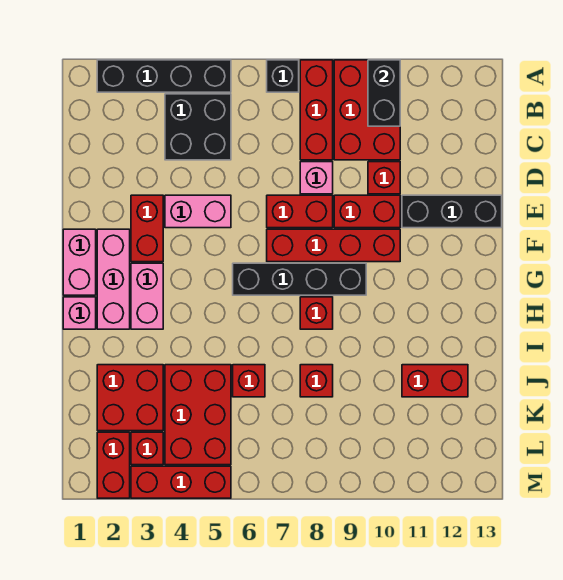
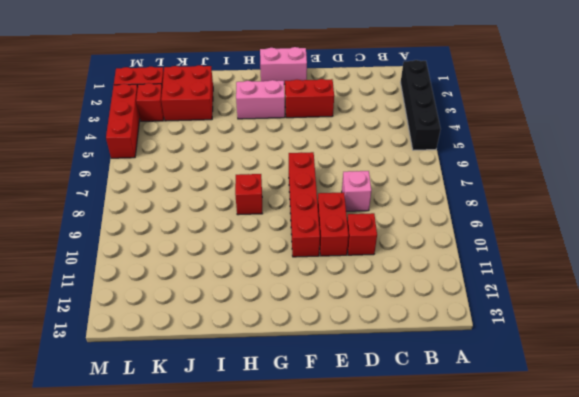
none -> black brick A7 level 1
none -> red brick A8:C8 level 1
none -> red brick A9:C10 level 1

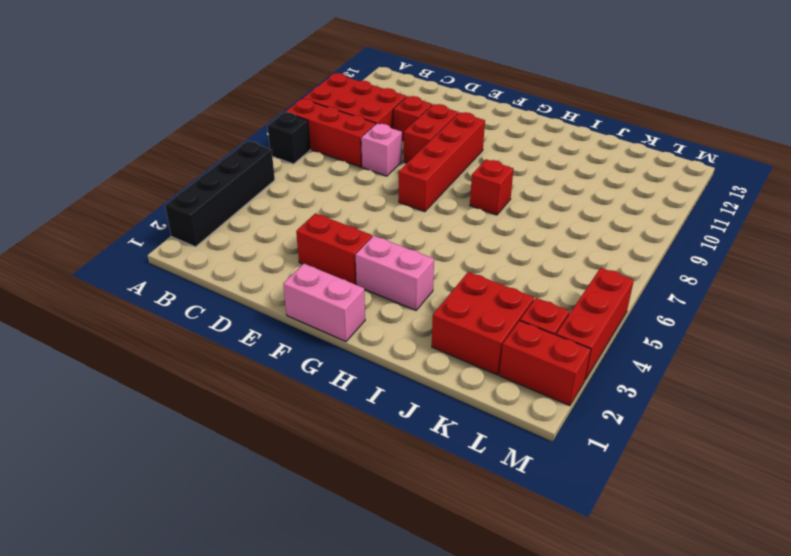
none -> black brick B4:C5 level 1
none -> pink brick E4:E5 level 1
none -> red brick E7:E8 level 1

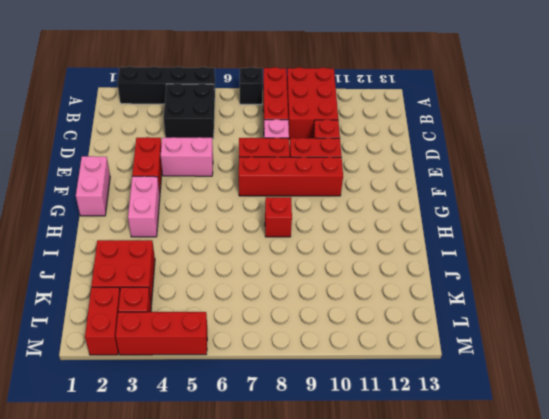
none -> black brick E11:E13 level 1
none -> pink brick F2:H2 level 1
none -> black brick G6:G9 level 1

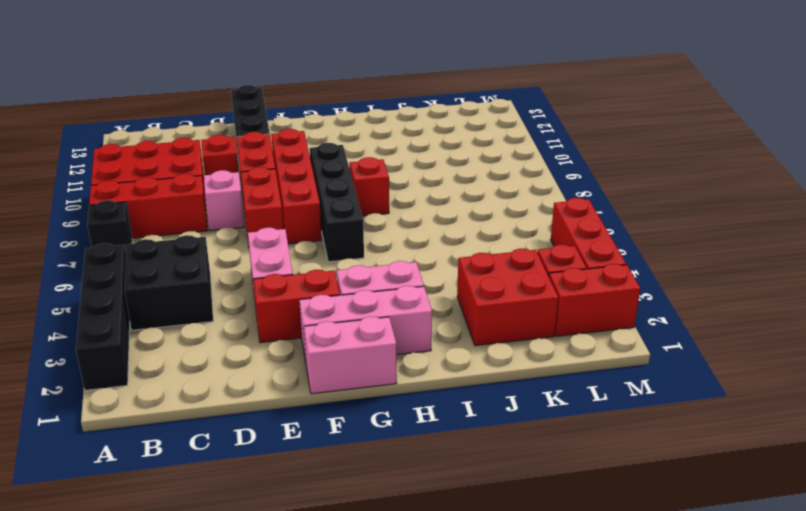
none -> pink brick H1 level 1
none -> red brick J4:L5 level 1
none -> red brick J6 level 1

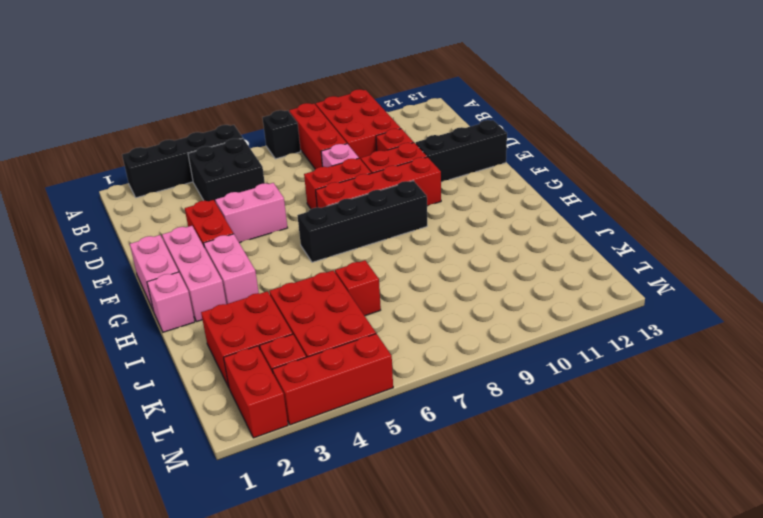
none -> red brick H8 level 1
none -> red brick J8 level 1
none -> red brick J11:J12 level 1

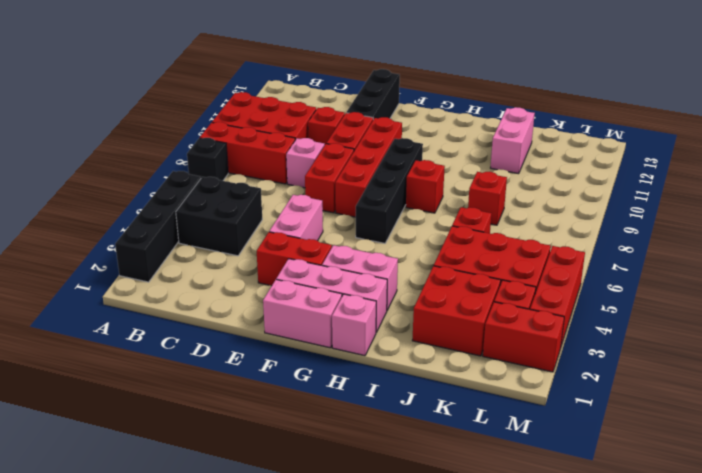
pink brick J11:J12 level 1 -> red brick J11:J12 level 1
none -> black brick A10:B10 level 2

